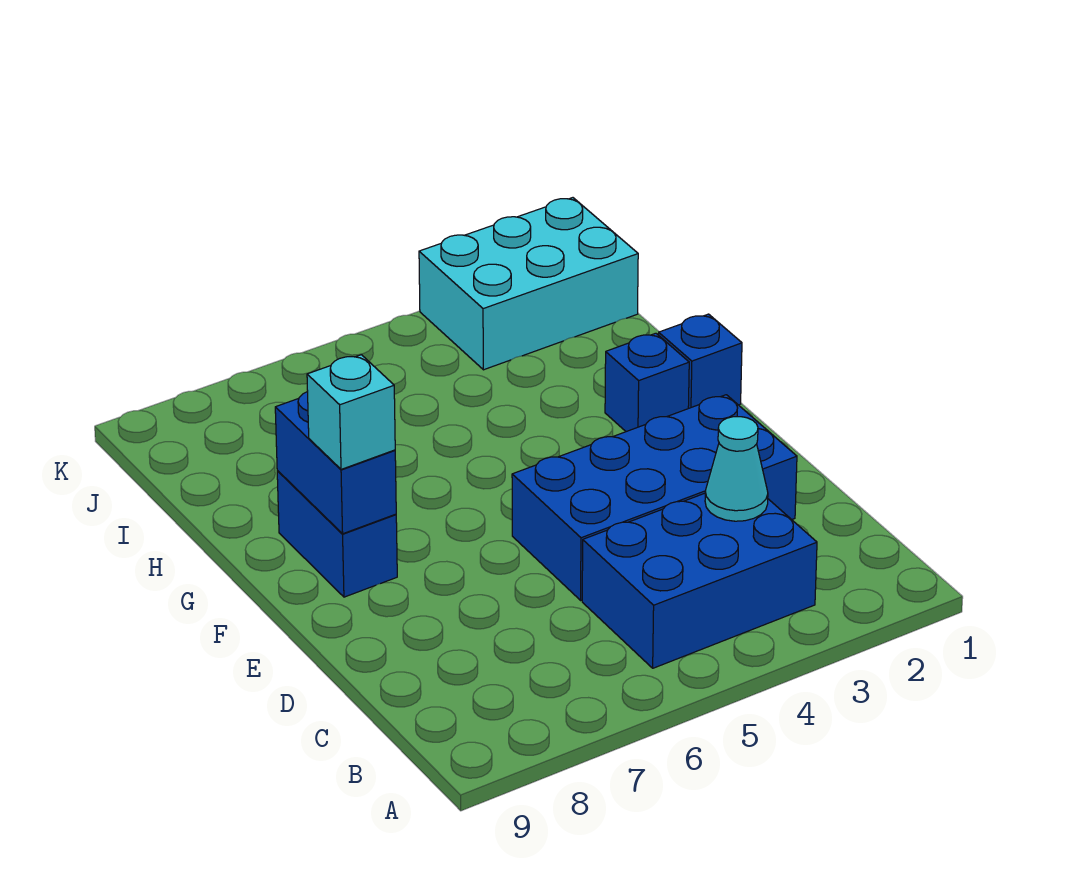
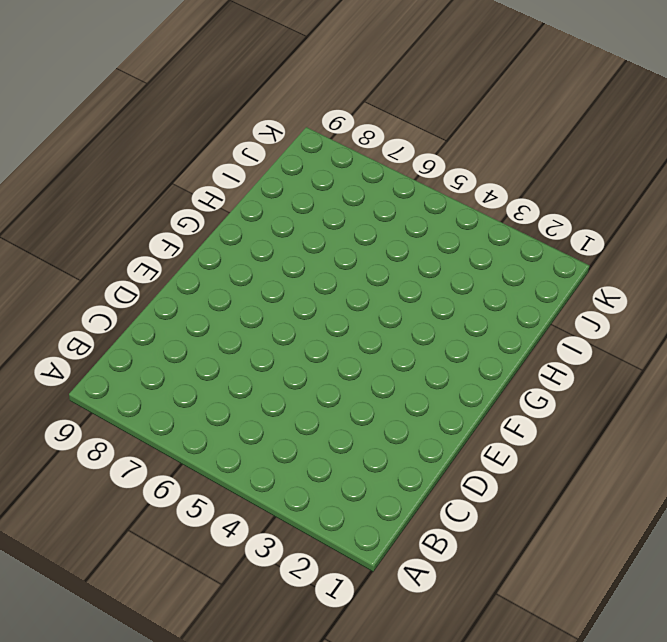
none -> blue brick B3:C5 level 1
none -> blue brick D2:E5 level 1

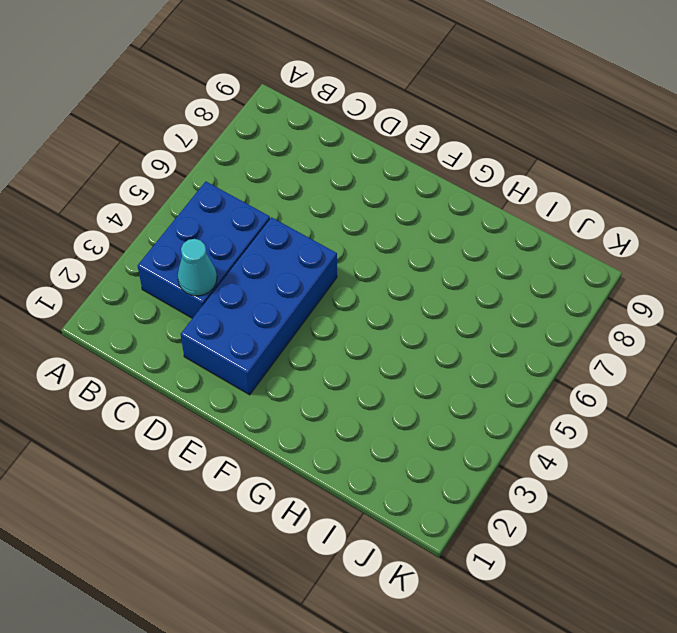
none -> blue brick F8:G8 level 1
none -> blue brick G1 level 1

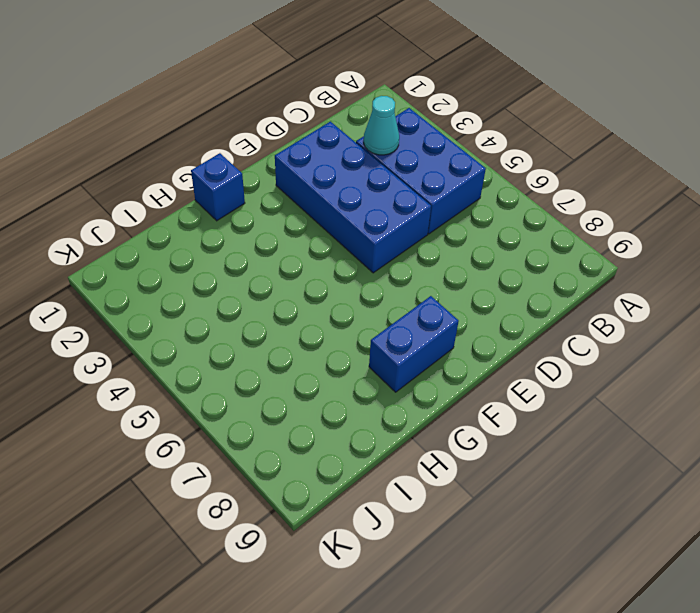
none -> blue brick G2 level 1
none -> cyan brick J1:K3 level 1

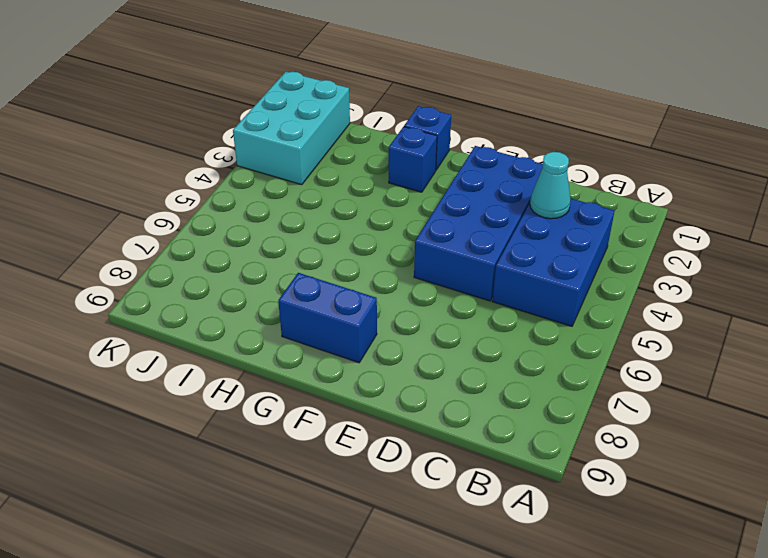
none -> blue brick F8:G8 level 2
none -> cyan brick F8 level 3

